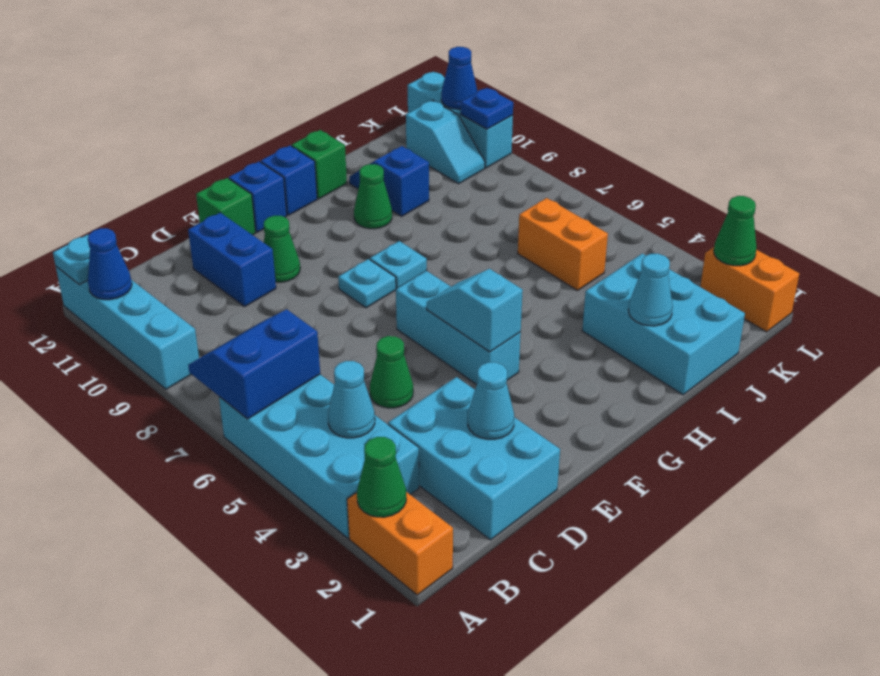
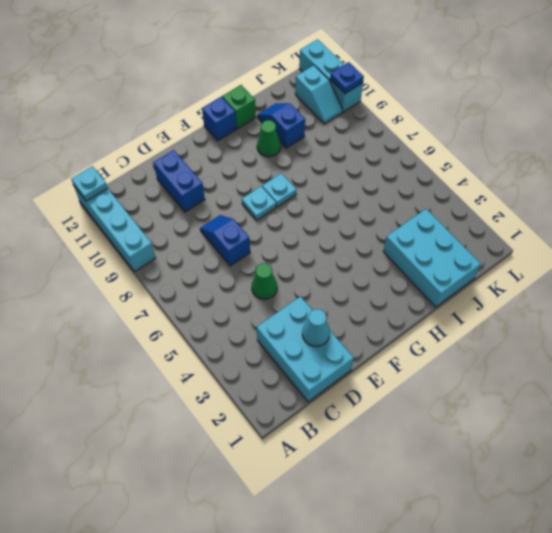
blue slope D7:D8 level 1 top 7 -> none
none -> orange brick A1:A2 level 1
none -> cyan brick A3:B6 level 1
none -> green cone E10 level 1
none -> green brick E12 level 1

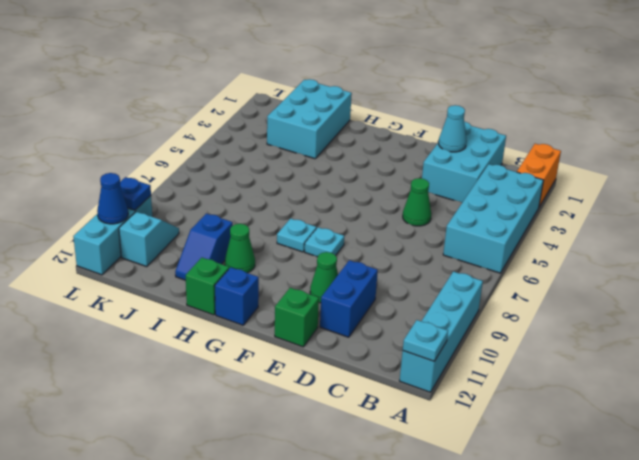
none -> cyan brick F4:F6 level 1
none -> blue brick F12 level 1
none -> orange brick J5:J6 level 1
none -> orange brick L1:L2 level 1

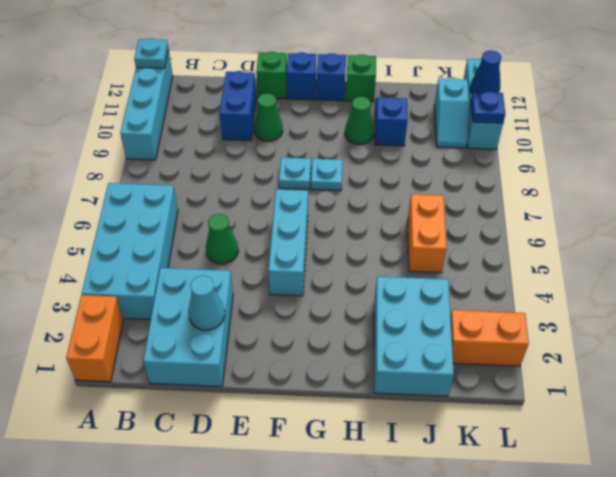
orange brick K2:L2 level 1 -> orange brick L1:L2 level 1
none -> green cone A2 level 2
none -> blue slope A6:B7 level 2 top 6
none -> blue cone A11 level 2
none -> cyan cone B4 level 2

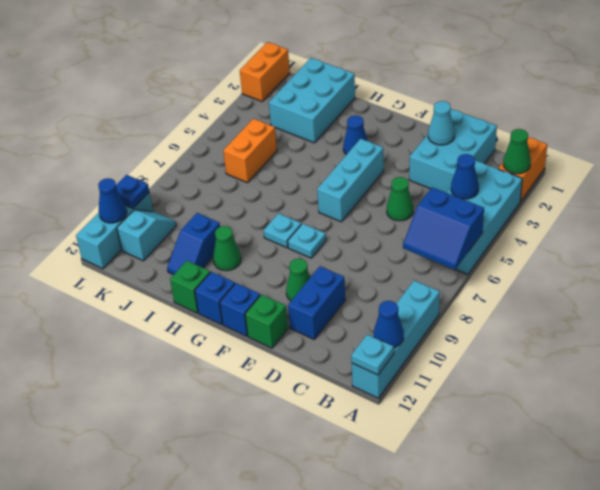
blue cone B4 level 2 -> cyan cone B4 level 2
blue cone G3 level 1 -> none
none -> cyan slope F4:F5 level 2 top 4
none -> cyan cone I2 level 2
none -> green cone L2 level 2

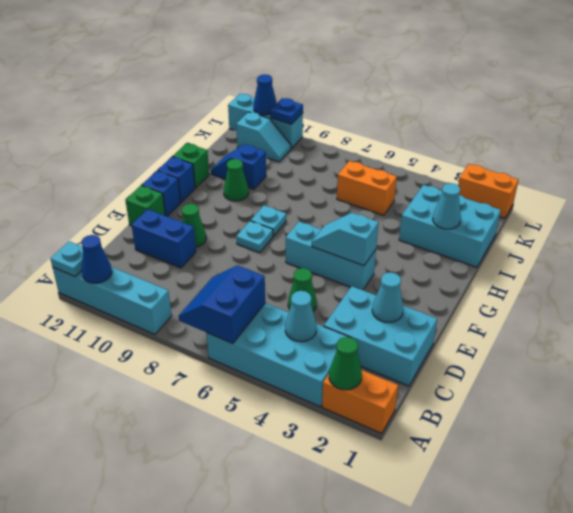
none -> green cone L2 level 2

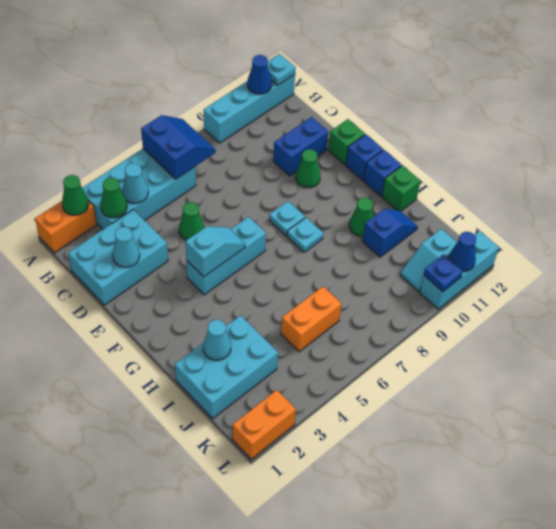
green cone B3 level 2 -> green cone L2 level 2

